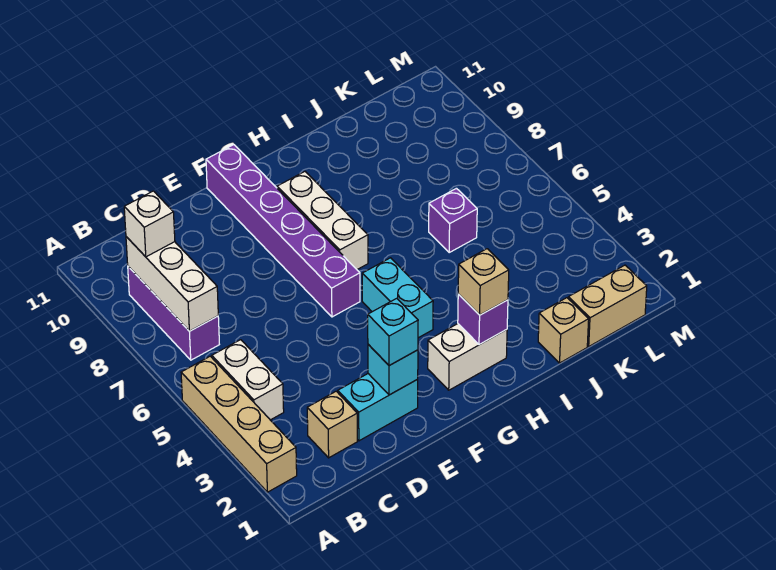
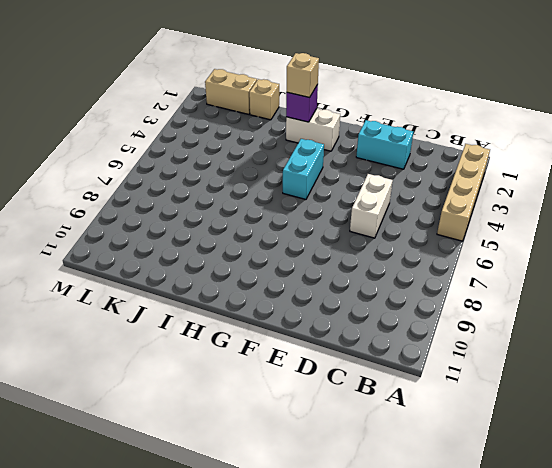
white brick D5:D6 level 1 -> white brick B4:B5 level 1
none -> purple brick B7:B9 level 1
none -> tan brick C2 level 1
none -> purple brick F6:F11 level 1

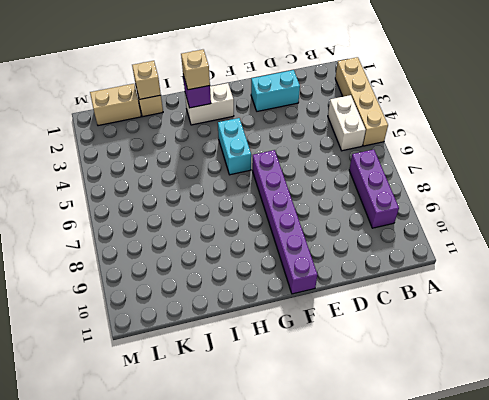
tan brick J1 level 2 -> tan brick C2 level 1
none -> white brick G7:G9 level 1
none -> purple brick J6 level 1
none -> white brick B7:B9 level 2

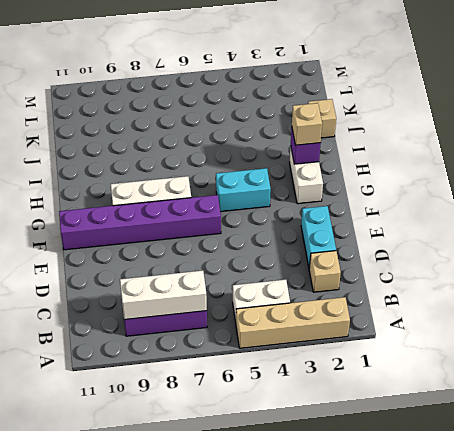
none -> purple brick J6 level 1
none -> tan brick K1:L1 level 1
none -> cyan brick E2 level 2

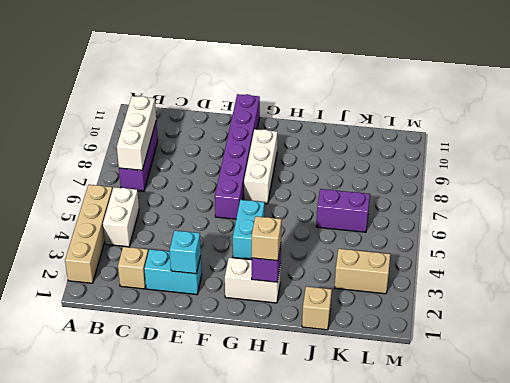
purple brick J6:K6 level 1 -> purple brick J6 level 1
tan brick K3:L3 level 1 -> tan brick K1:L1 level 1
none -> white brick B9 level 3
none -> cyan brick E2 level 3

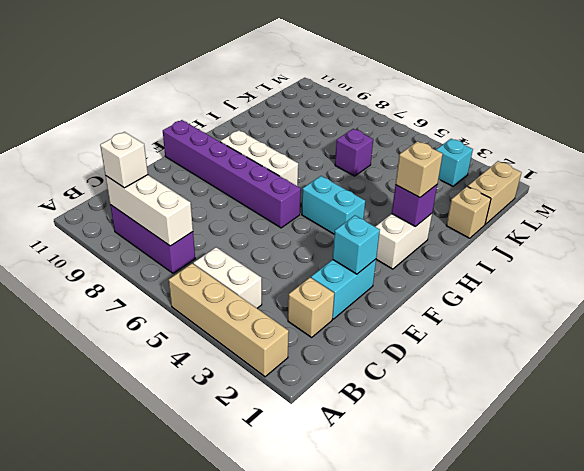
cyan brick L3 level 1 -> cyan brick E2 level 3

